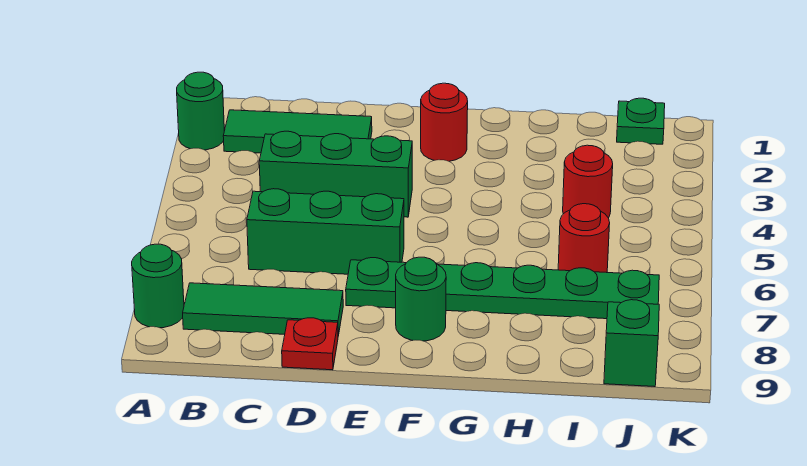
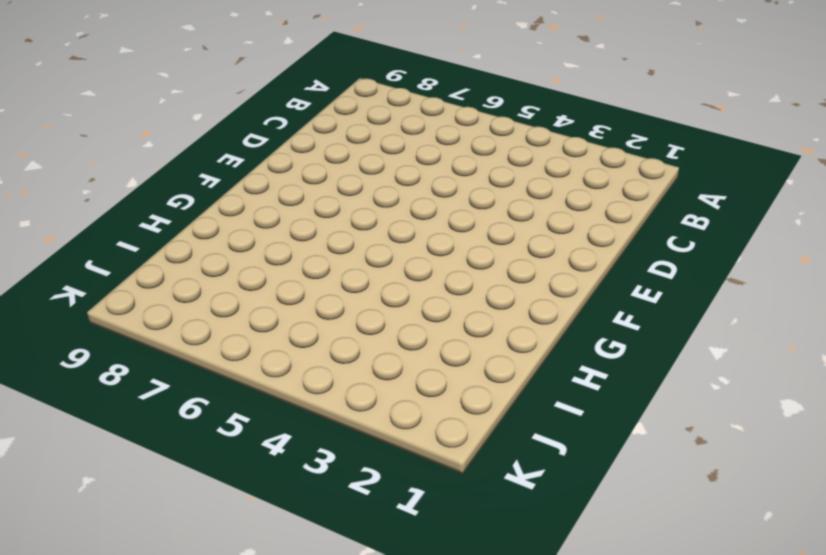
none -> green round brick A2 level 1
none -> green round brick A8 level 1
none -> green tile B2:D2 level 1

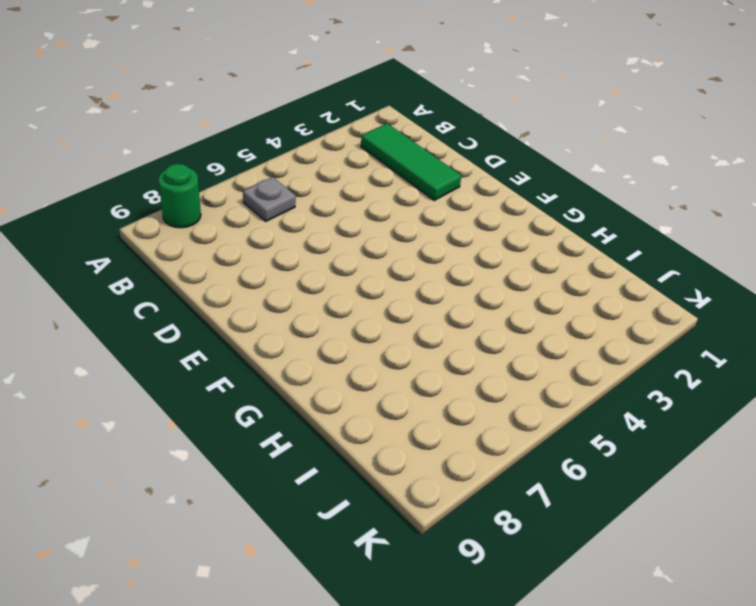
grey plate B6 level 1 -> none
none -> green round brick A2 level 1
none -> green tile B8:D8 level 1
none -> green brick C4:E4 level 1

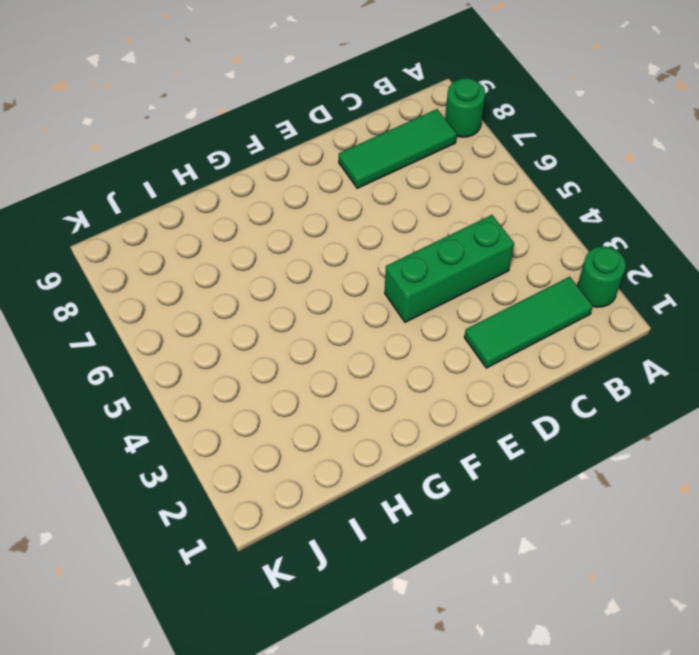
none -> green brick C6:E6 level 1
none -> red plate D9 level 1
none -> green plate E7:J7 level 1

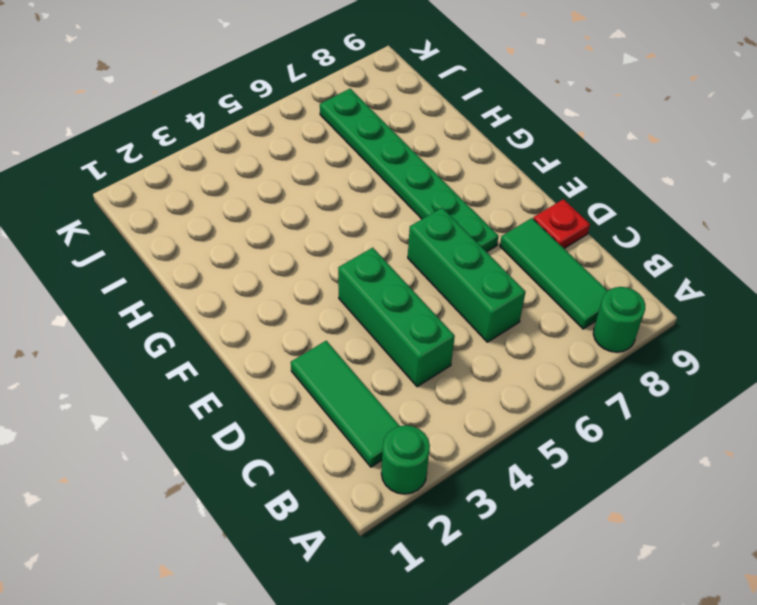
none -> red round brick F2 level 1
none -> green round brick F8 level 1
none -> red round brick I4 level 1

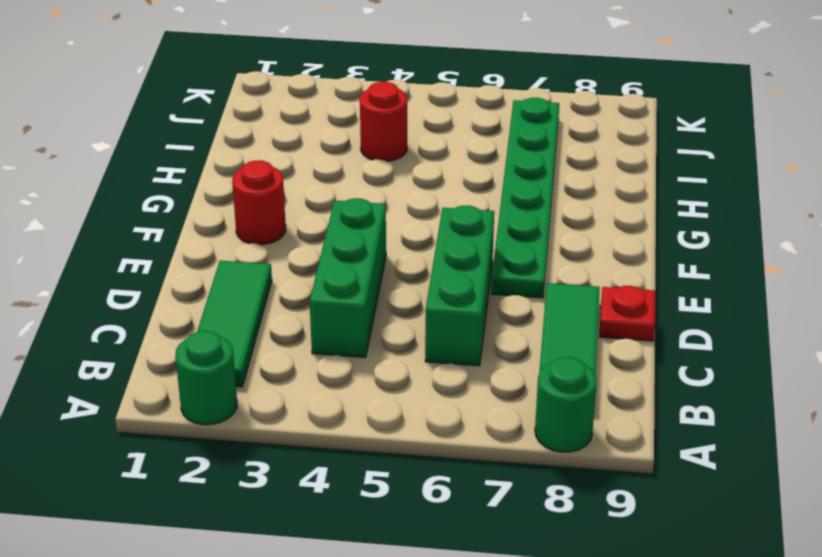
none -> green round brick F8 level 1
none -> red round brick I6 level 1
none -> green plate J1 level 1

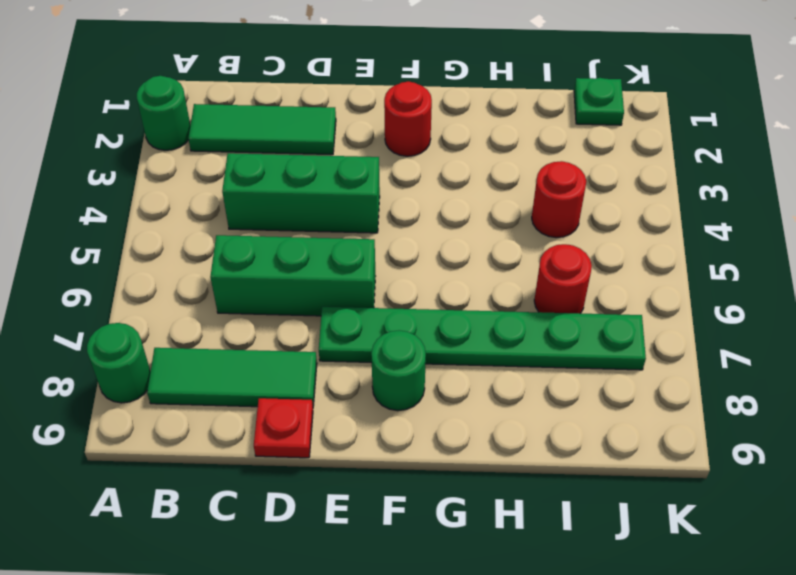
none -> green brick J9 level 1

